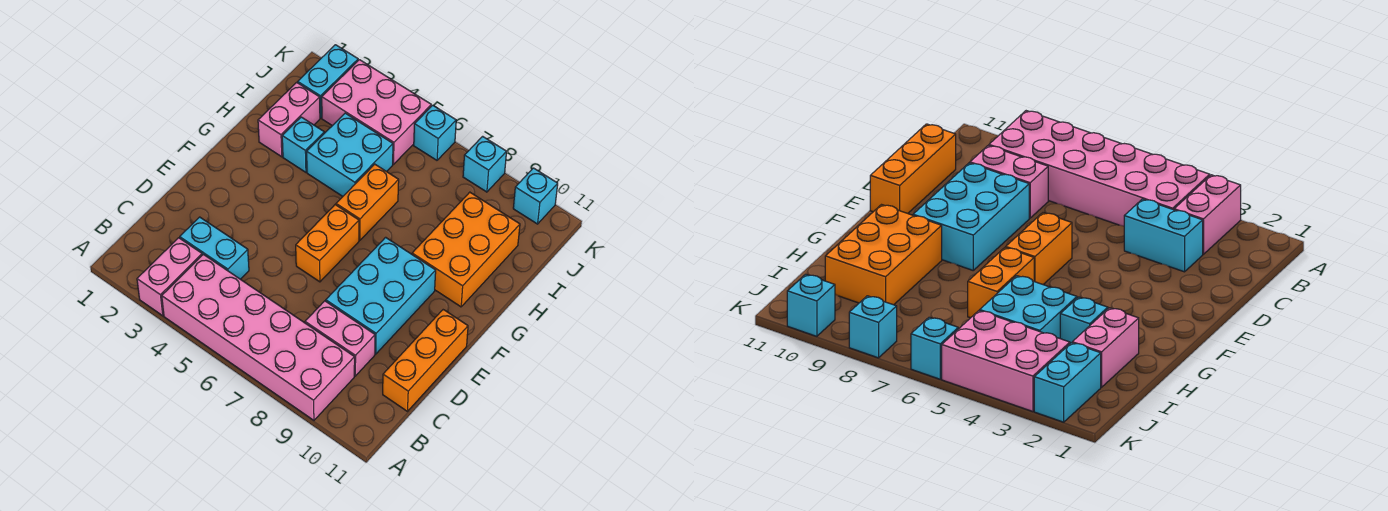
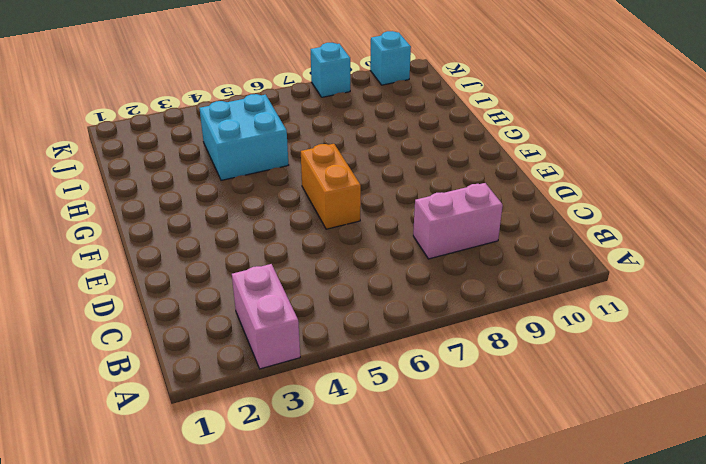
none -> pink brick A4:B9 level 1
none -> cyan brick C3:C4 level 1
none -> orange brick C11:E11 level 1

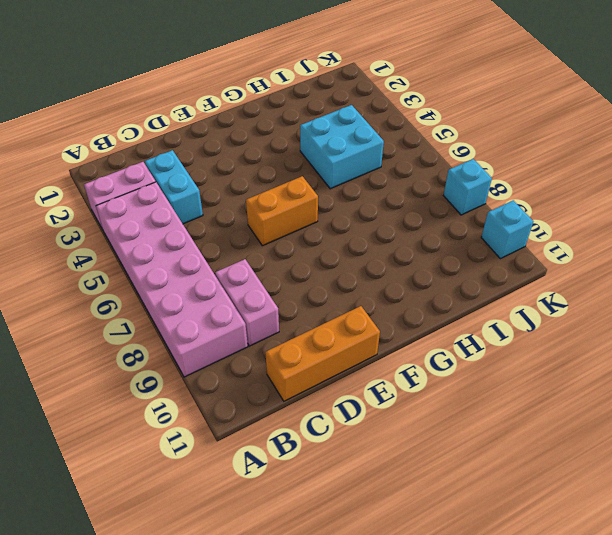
none -> cyan brick D8:F9 level 1
none -> orange brick G6:H6 level 1
none -> orange brick G9:I10 level 1

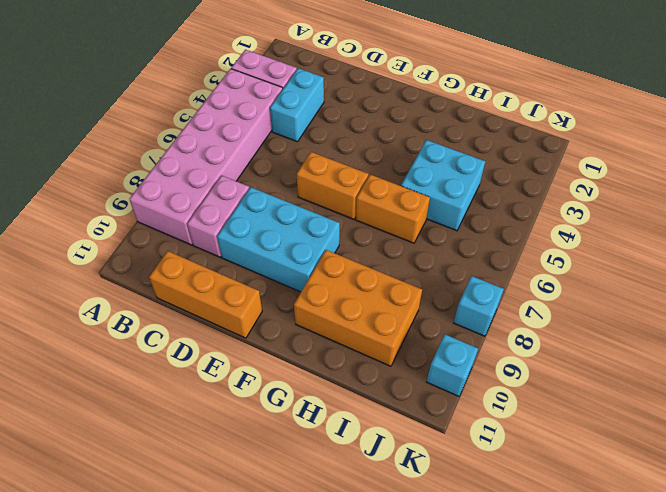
none -> pink brick H2:I2 level 1
none -> cyan brick H3 level 1
none -> cyan brick J2:K2 level 1

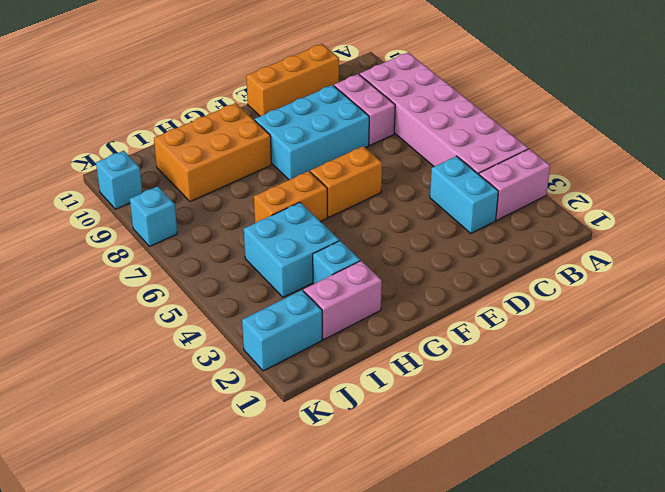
none -> pink brick J3:K5 level 1
none -> cyan brick K6 level 1

